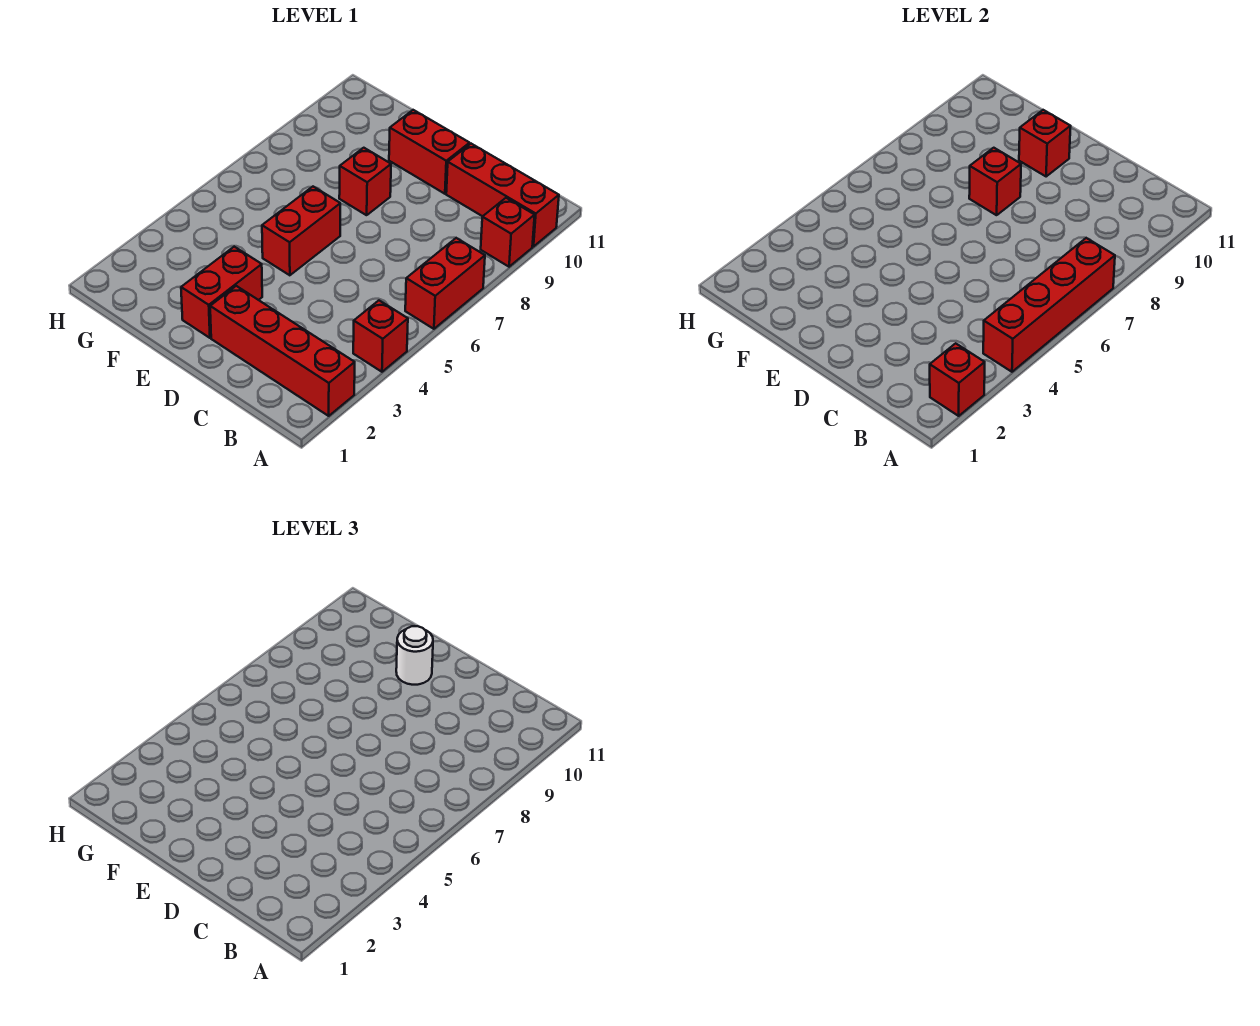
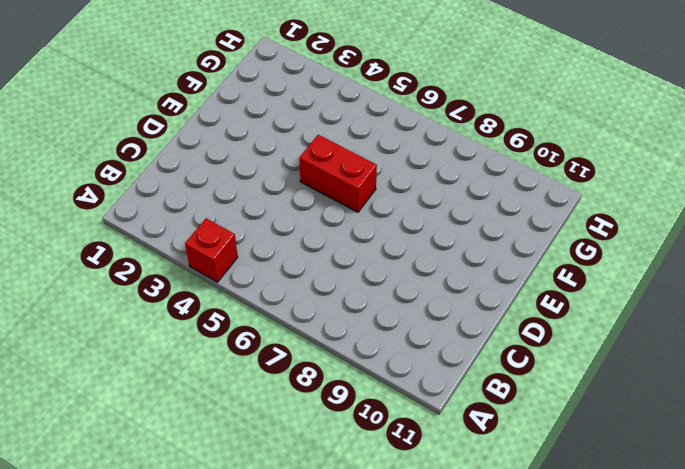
none -> red brick A2:D2 level 1
none -> red brick A6:A7 level 1
none -> red brick A9 level 1

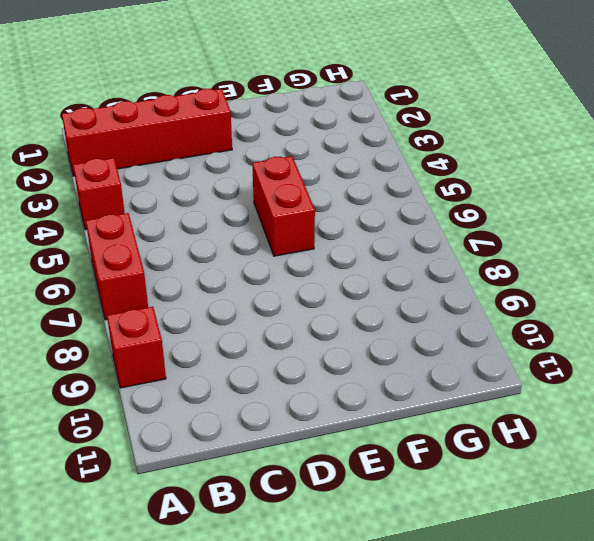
none -> red brick A10:C10 level 1
none -> red brick D10:E10 level 1
none -> red brick E2:E3 level 1

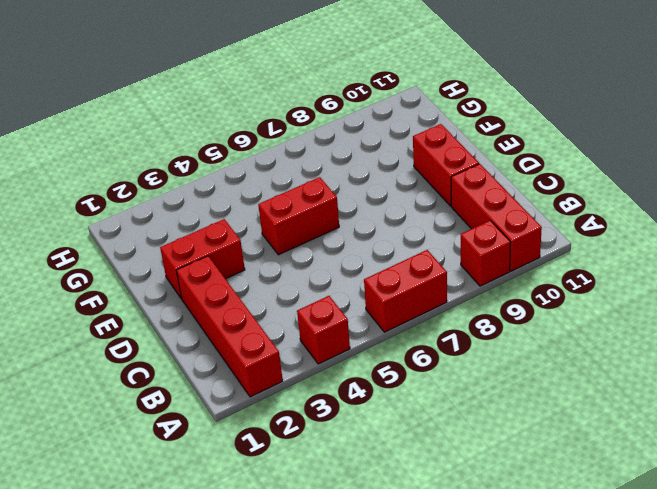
none -> red brick E8 level 1
none -> red brick A2 level 2
none -> red brick A4:A7 level 2

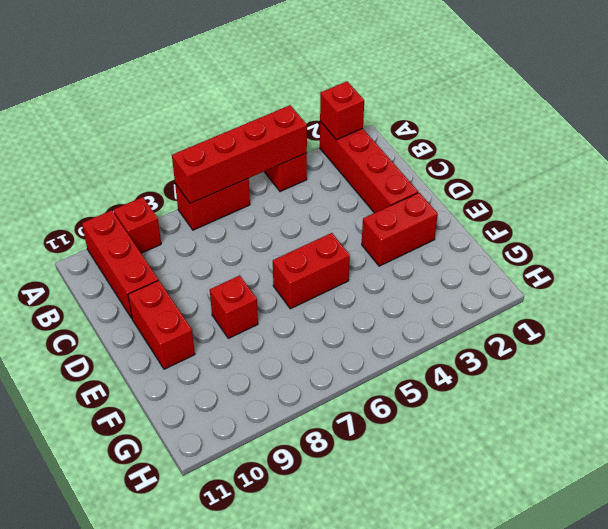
none -> red brick E8 level 2
none -> red brick E10 level 2
none -> white round brick E10 level 3

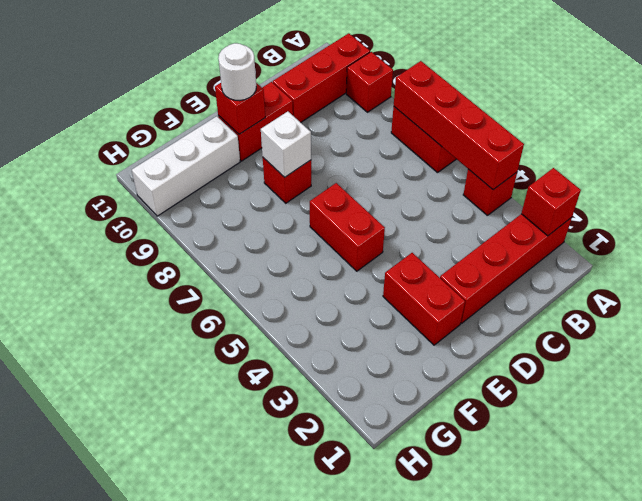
white brick E8 level 2 -> red brick E8 level 2
white brick F10:H10 level 1 -> none

